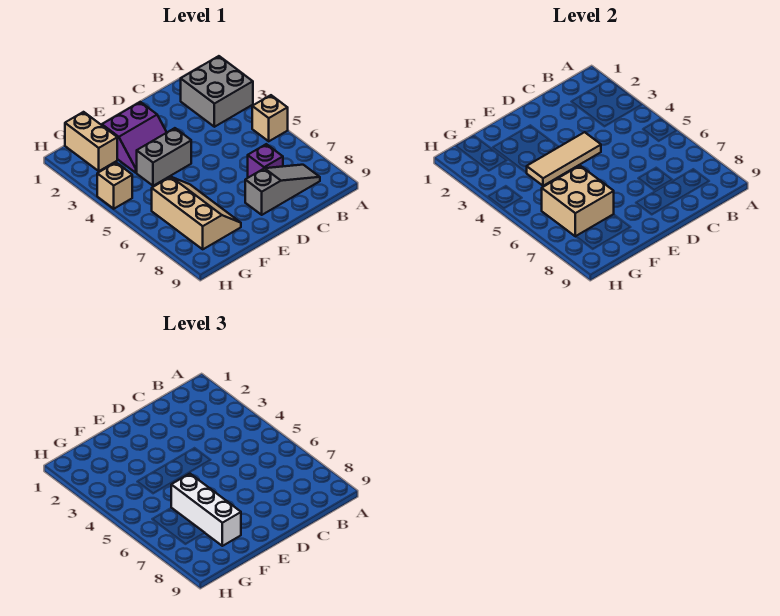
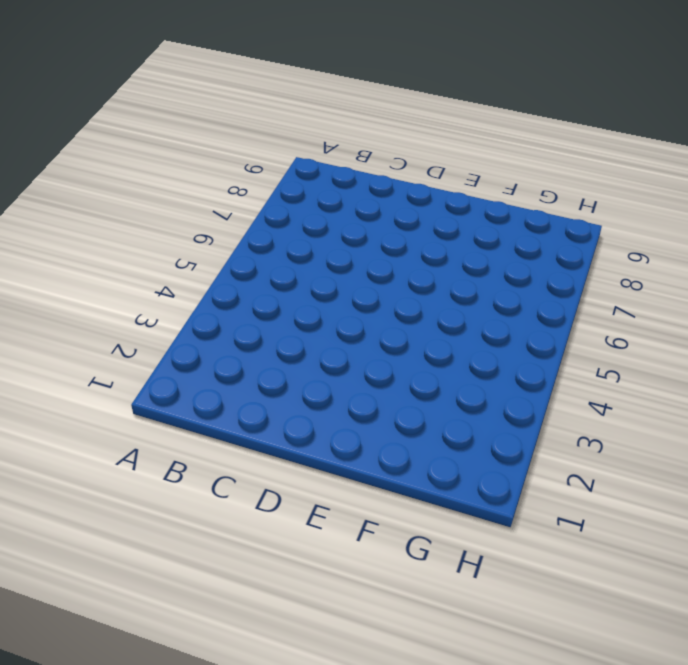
none -> grey brick A2:B3 level 1
none -> tan brick A5 level 1
none -> grey slope B8:D8 level 1 top D

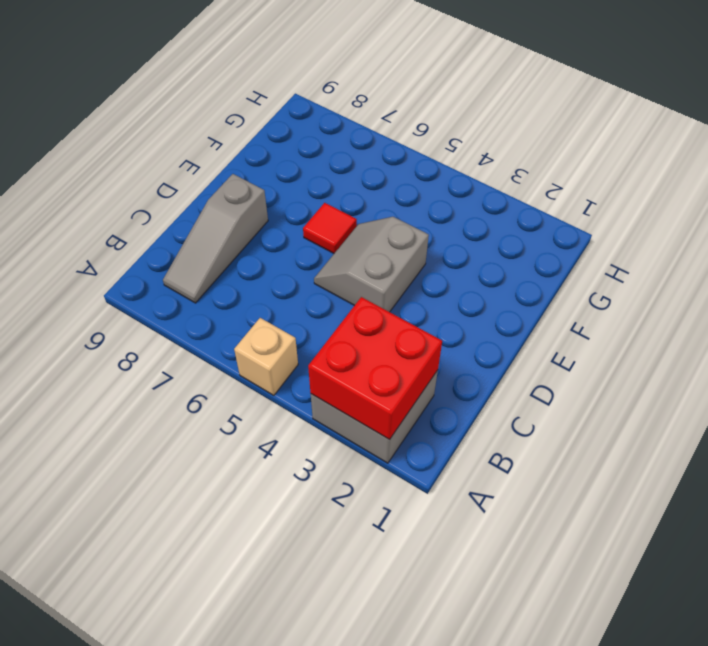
red brick A2:B3 level 2 -> none
grey slope D4:E5 level 1 top 4 -> grey brick E4:F4 level 1
red tile E6 level 1 -> none
none -> purple brick C7 level 1
none -> purple slope E2:F3 level 1 top 2
none -> tan slope F6:G8 level 1 top G

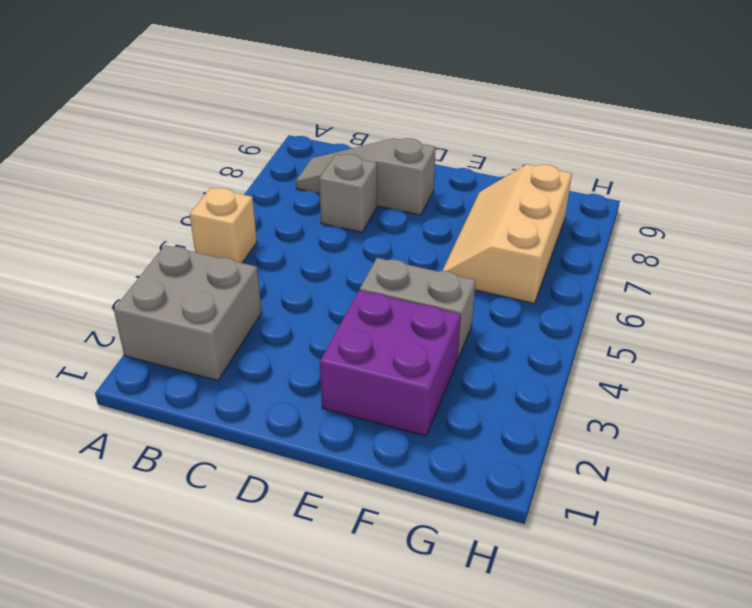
grey brick C7 level 1 -> purple brick C7 level 1
purple brick E2:F3 level 1 -> purple slope E2:F3 level 1 top 2
none -> tan brick G1:G2 level 1
none -> tan brick H4 level 1
none -> tan tile D4:F4 level 2

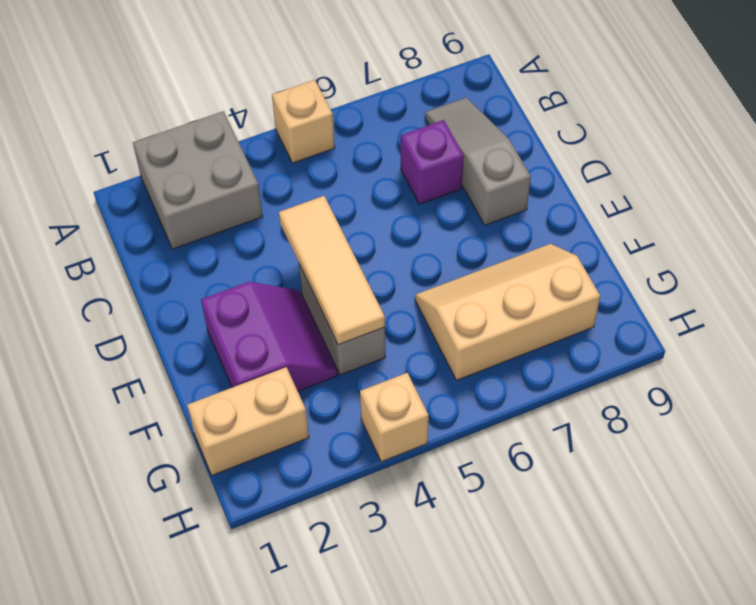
none -> tan brick F6:G7 level 2
none -> white brick F6:F8 level 3

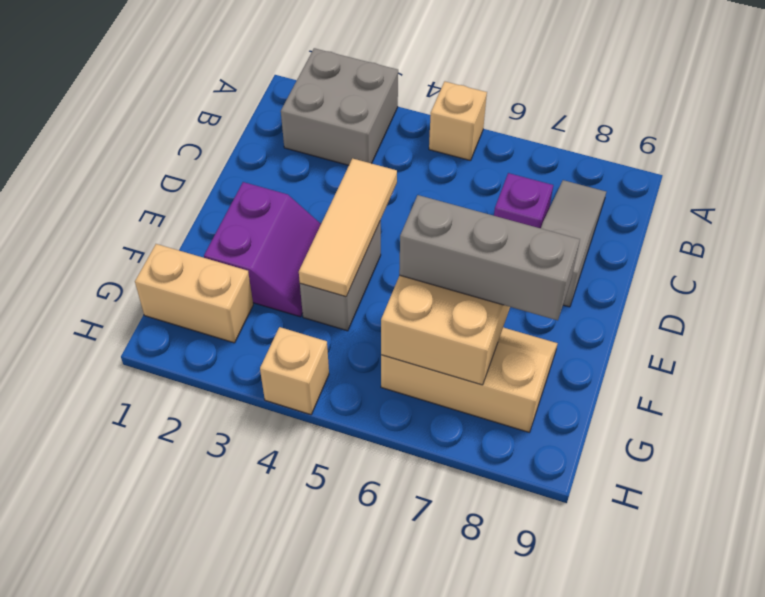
grey brick F6:F8 level 3 -> white brick F6:F8 level 3

